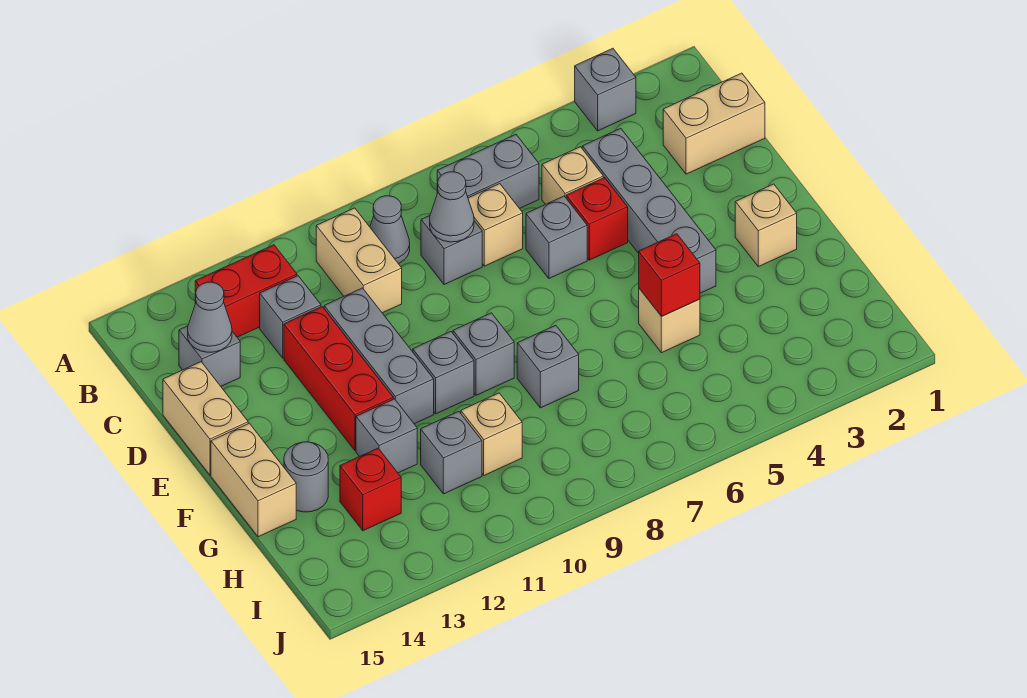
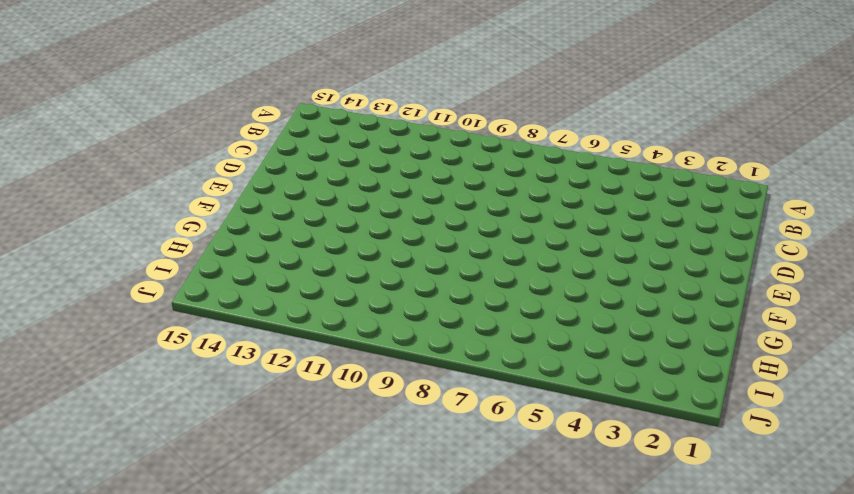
none -> grey brick A3 level 1
none -> grey brick B6:B7 level 1
none -> grey cone B9 level 1
none -> tan brick B10:C10 level 1

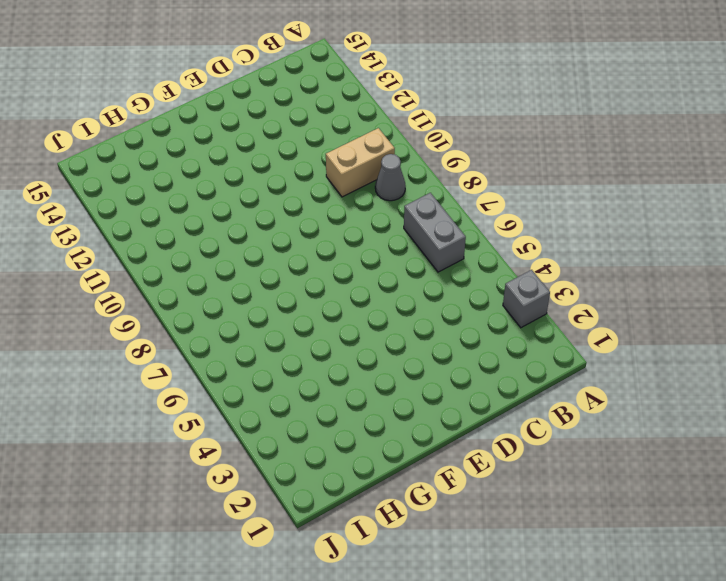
none -> red brick B12:B13 level 1
none -> tan brick C1:C2 level 1
none -> grey brick C4:F4 level 1
none -> tan brick C5 level 1

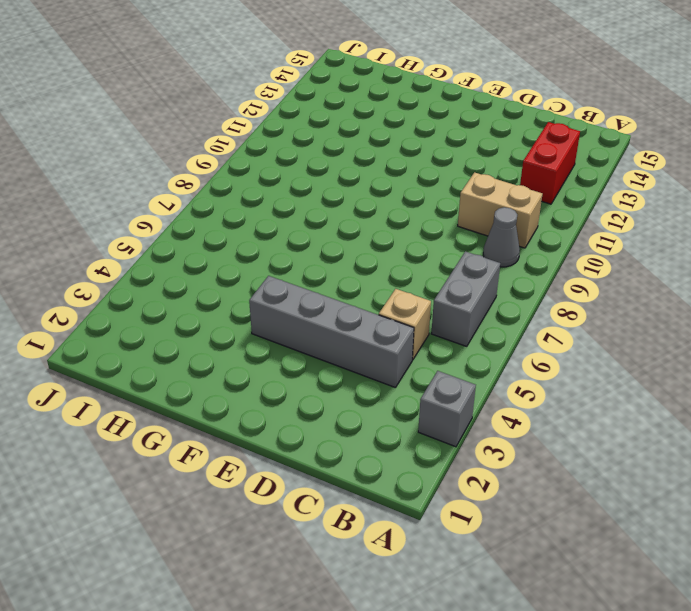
none -> tan brick C1:C2 level 1
none -> tan brick C7 level 1
none -> grey brick C8 level 1
none -> grey brick C12 level 1

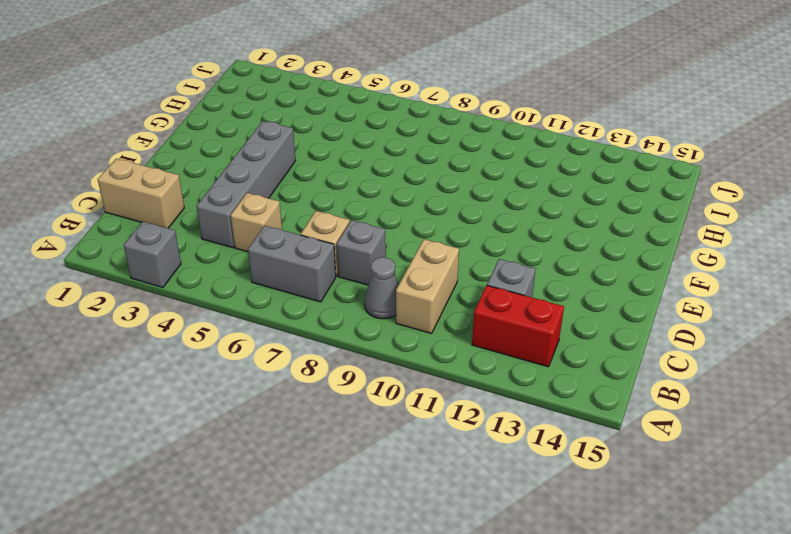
none -> grey brick C14 level 1
none -> red brick D5 level 1
none -> grey brick D6 level 1
none -> grey brick D11:F11 level 1

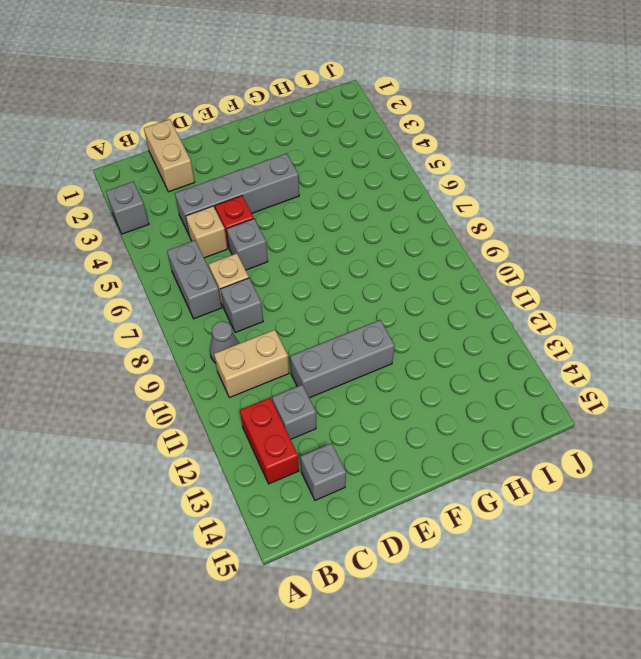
none -> red brick D12:F12 level 1
none -> tan brick D15:E15 level 1
none -> tan brick F2 level 1
none -> grey brick F9 level 1

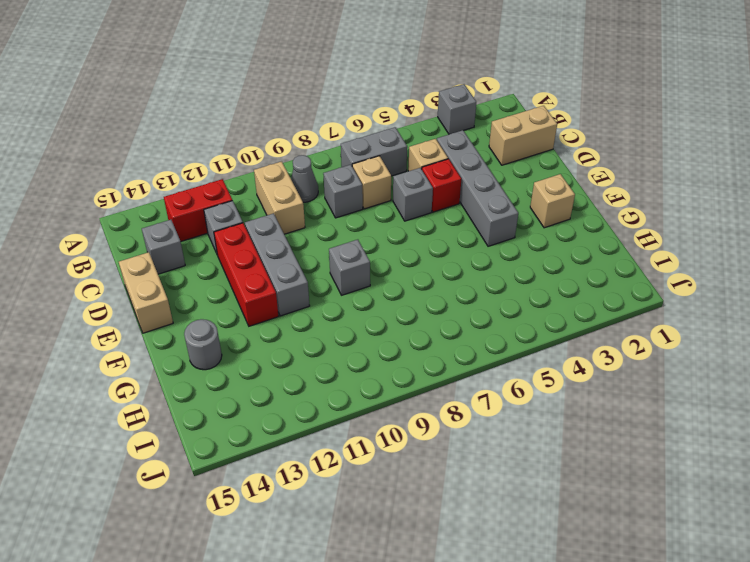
none -> grey brick F10 level 1
none -> tan brick F15:G15 level 1
none -> tan brick G5 level 1
none -> grey brick G8 level 1

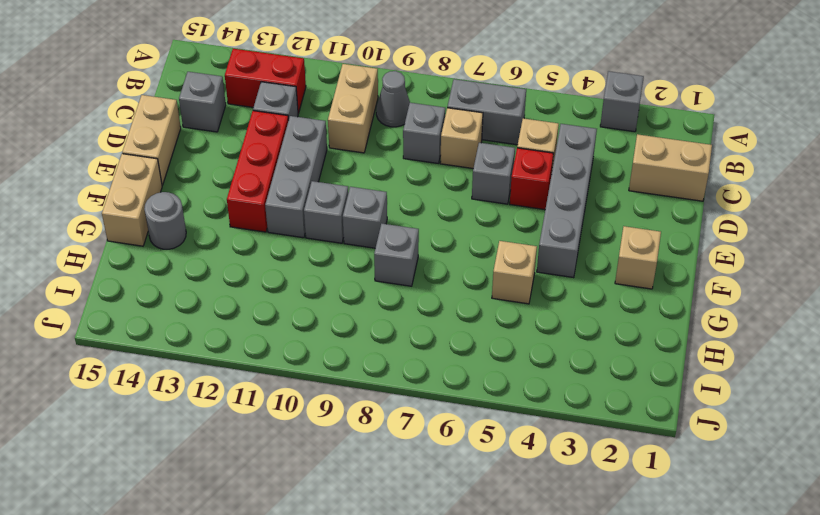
none -> grey brick G12 level 1
none -> tan brick H10 level 1
none -> grey brick H11 level 1
none -> red brick H13 level 1

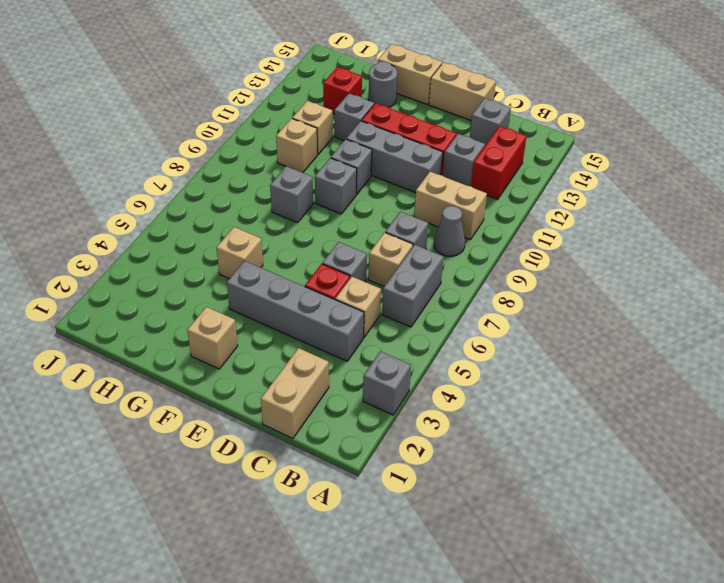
tan brick H11 level 1 -> grey brick H11 level 1
none -> grey cone C8 level 2
none -> grey cone C14 level 2
none -> red brick G5 level 2

